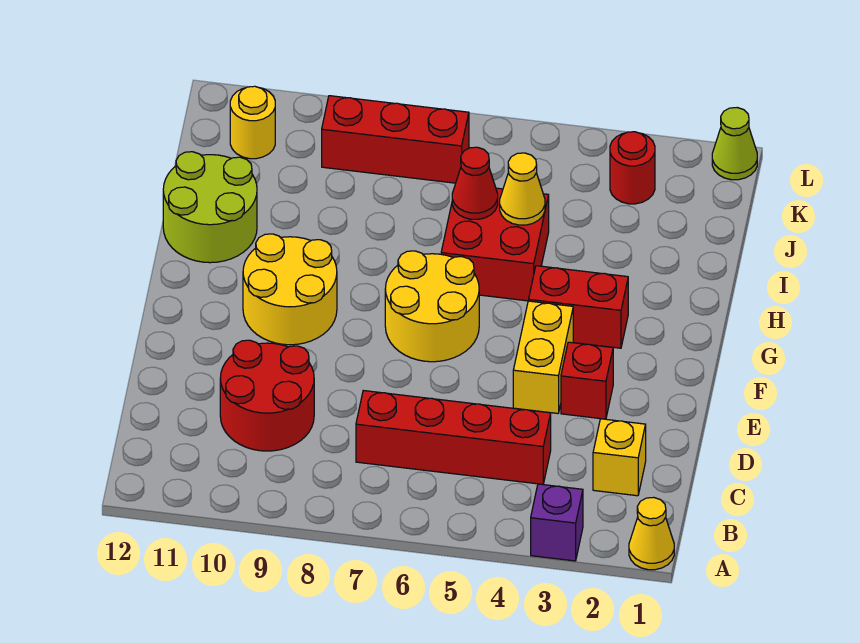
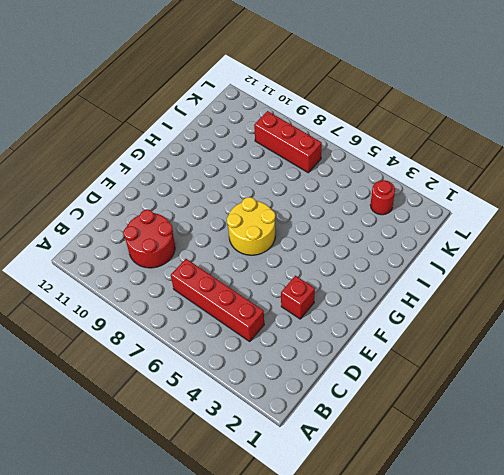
none -> yellow cone A1 level 1
none -> purple brick A3 level 1
none -> yellow brick C2 level 1

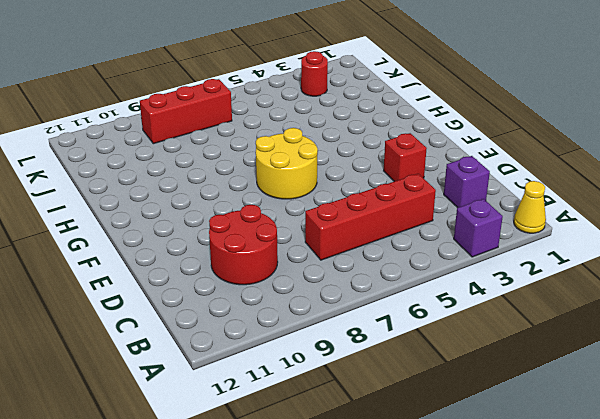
purple brick C2 level 1 -> yellow brick C2 level 1
none -> yellow brick E4:F4 level 1
none -> yellow round brick F9:G10 level 1
none -> red brick G3:G4 level 1

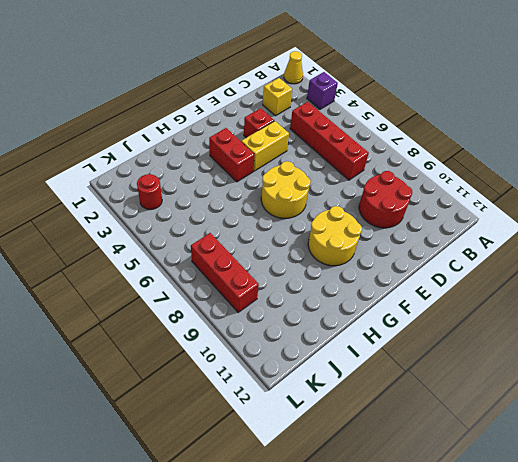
none -> red brick H5:I6 level 1
none -> lime round brick H11:I12 level 1
none -> yellow round brick K11 level 1

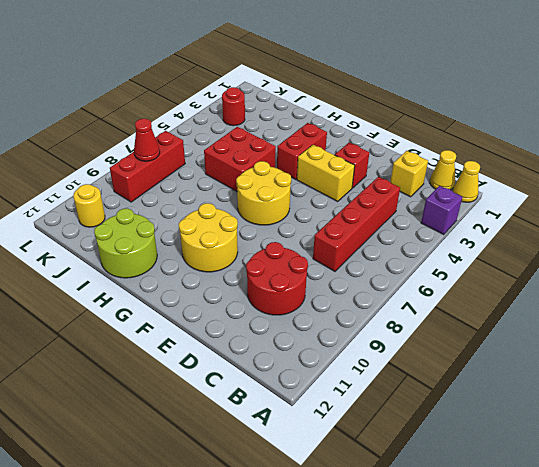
yellow cone B1 level 1 -> yellow cone I5 level 2
red cone K8 level 2 -> red cone I6 level 2
none -> lime cone L1 level 1

